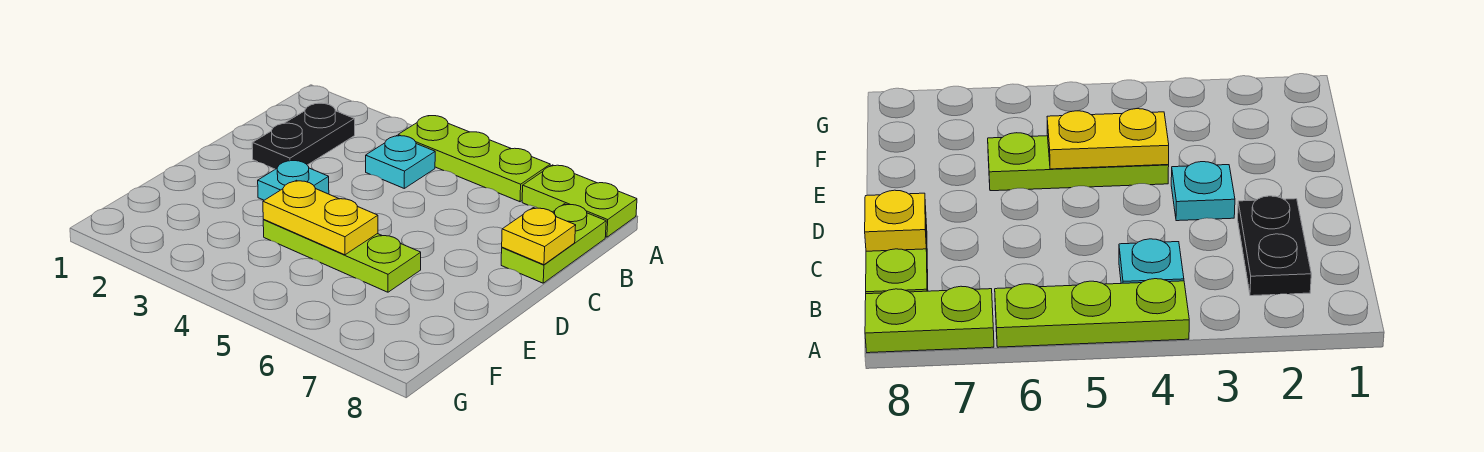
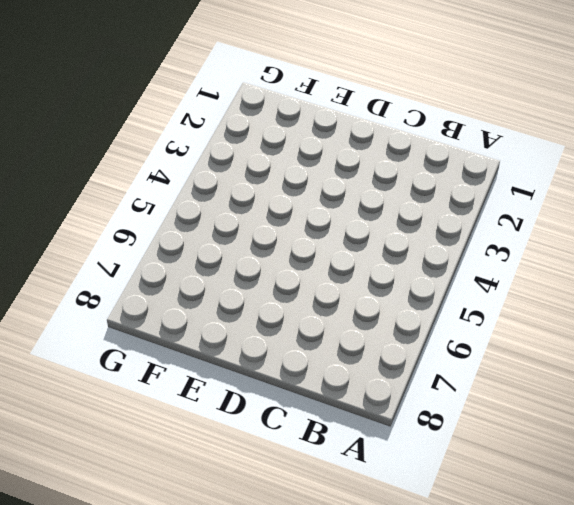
none -> lime plate A4:A6 level 1
none -> lime plate A7:A8 level 1

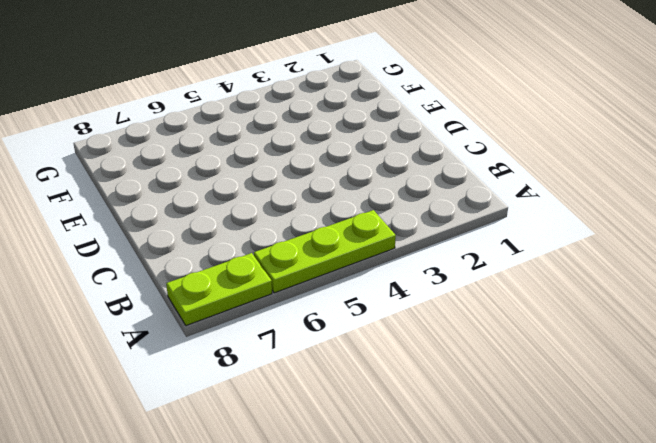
none -> black plate B2:C2 level 1
none -> cyan plate B4 level 1

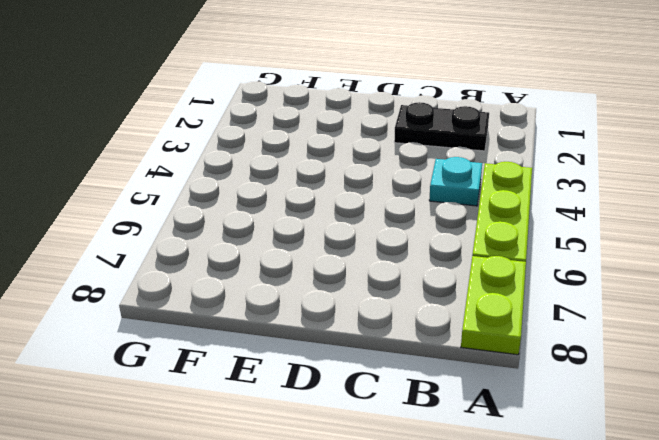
none -> lime plate B8:C8 level 1
none -> cyan plate D3 level 1

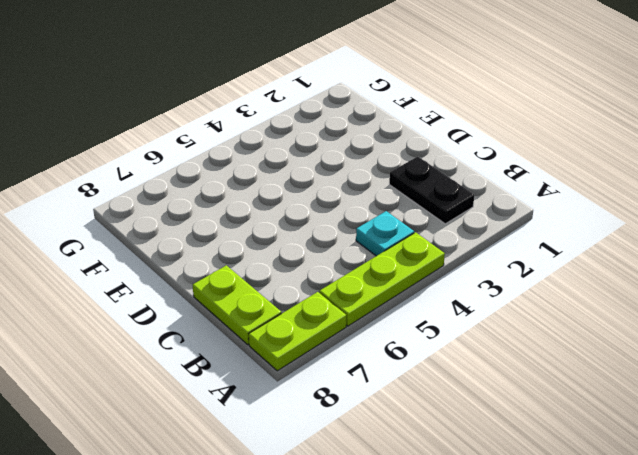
none -> cyan plate D3 level 1
none -> lime plate E4:E6 level 1

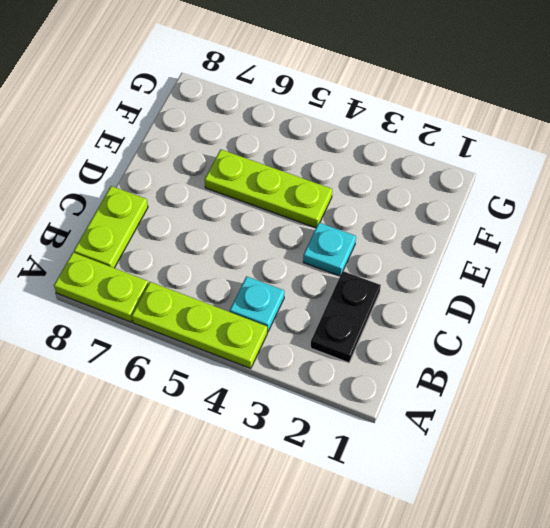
none -> yellow plate C8 level 2
none -> yellow plate E4:E5 level 2

